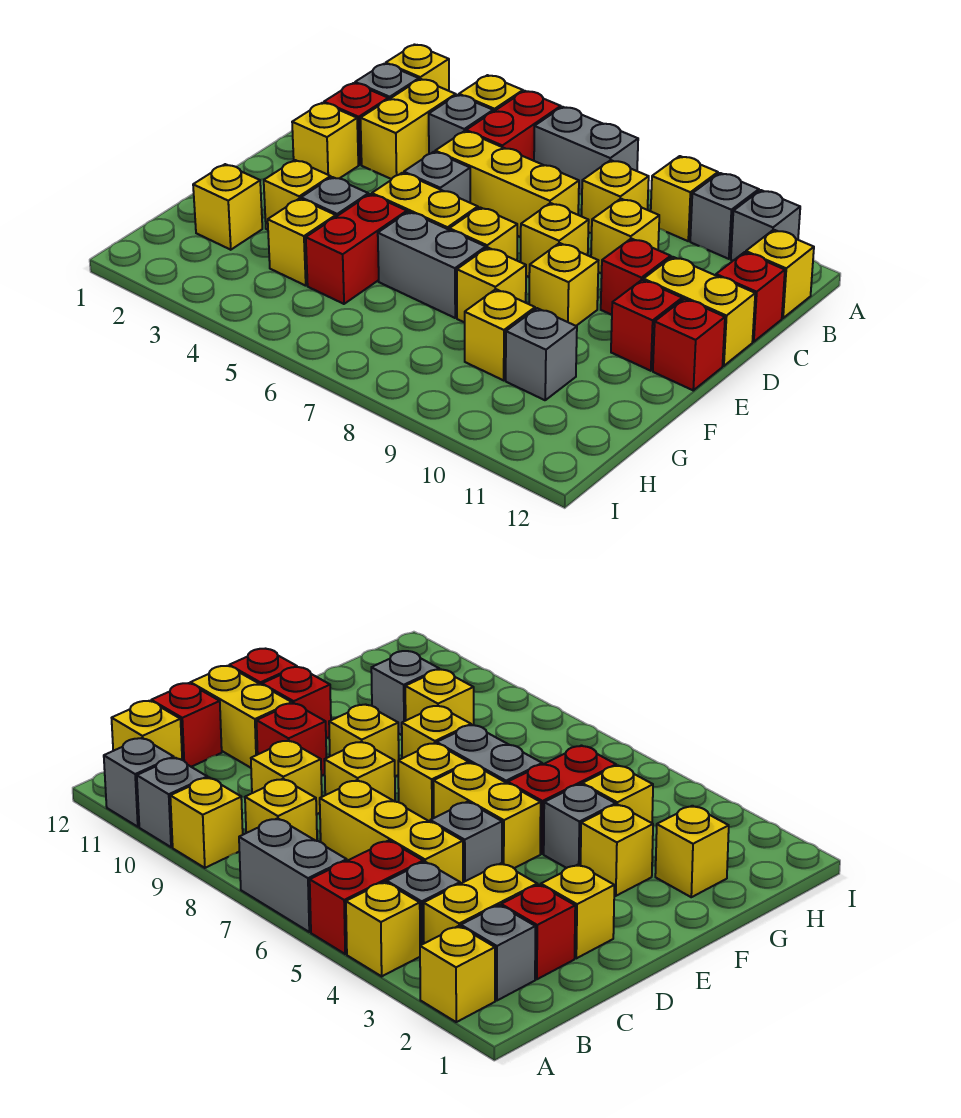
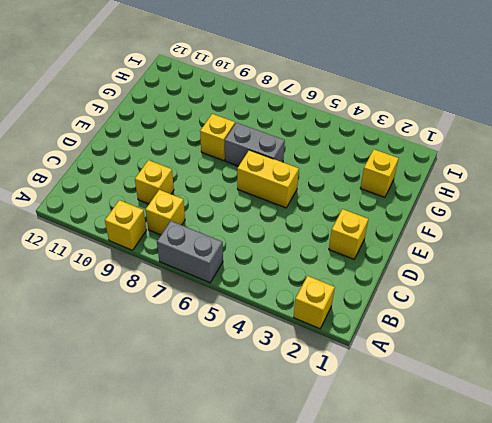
none -> yellow brick A4 level 1
none -> red brick A5:B5 level 1
none -> grey brick A10 level 1
none -> grey brick A11 level 1

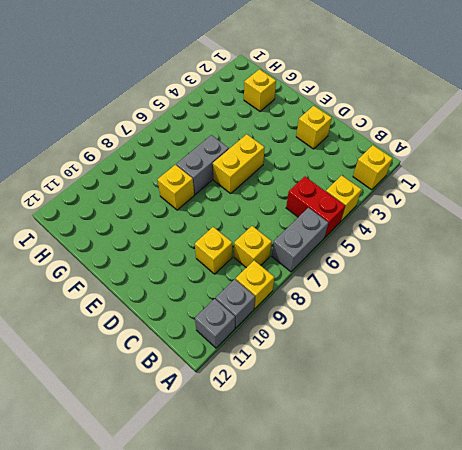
none -> grey brick B2 level 1
none -> yellow brick B3:C3 level 1
none -> grey brick B4 level 1
none -> yellow brick B12 level 1

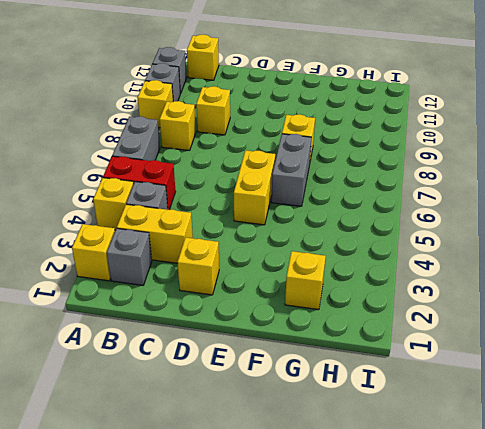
none -> red brick C2 level 1
none -> yellow brick C5:C7 level 1
none -> red brick C12 level 1
none -> grey brick D5 level 1

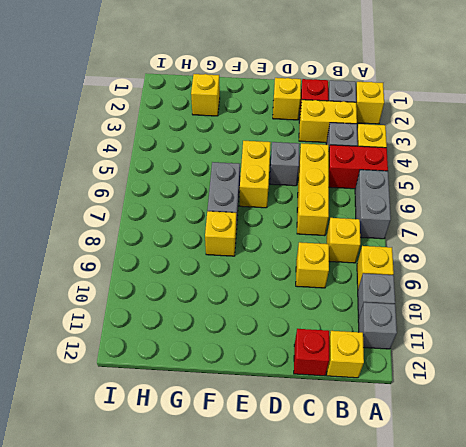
none -> yellow brick D8 level 1
none -> red brick D10 level 1
none -> yellow brick D11:D12 level 1
none -> yellow brick E7 level 1

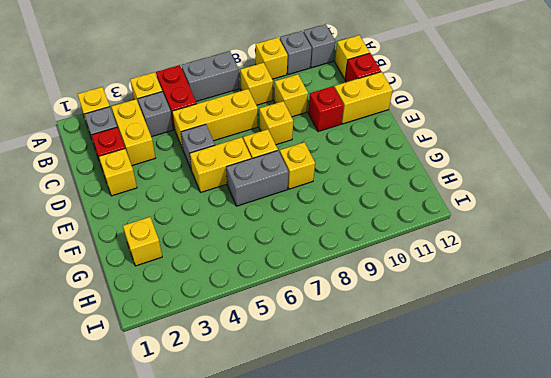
none -> yellow brick E9 level 1
none -> red brick E11 level 1
none -> red brick E12 level 1
none -> yellow brick F3 level 1

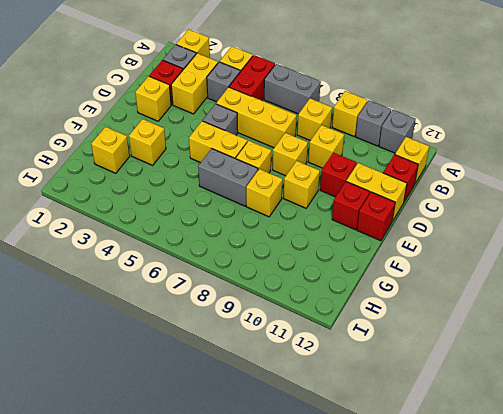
none -> grey brick F4 level 1
none -> red brick F5:G5 level 1
none -> yellow brick G4 level 1
none -> yellow brick G9 level 1

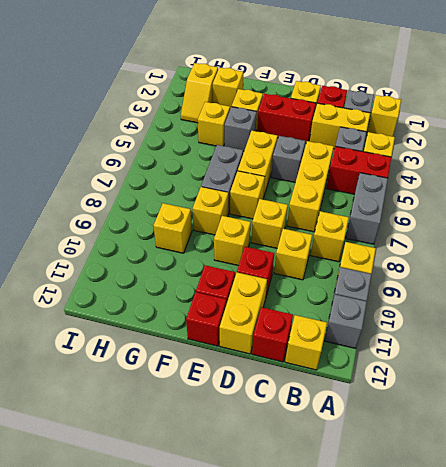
red brick D3:E3 level 1 -> red brick F5:G5 level 1
yellow slope H2:H3 level 1 top 2 -> none
none -> grey brick G10 level 1

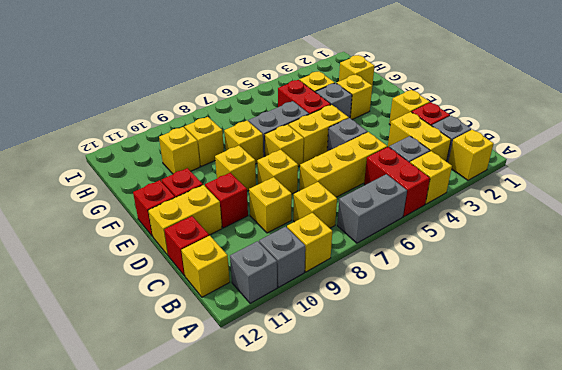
yellow brick G10 level 1 -> grey brick G10 level 1

